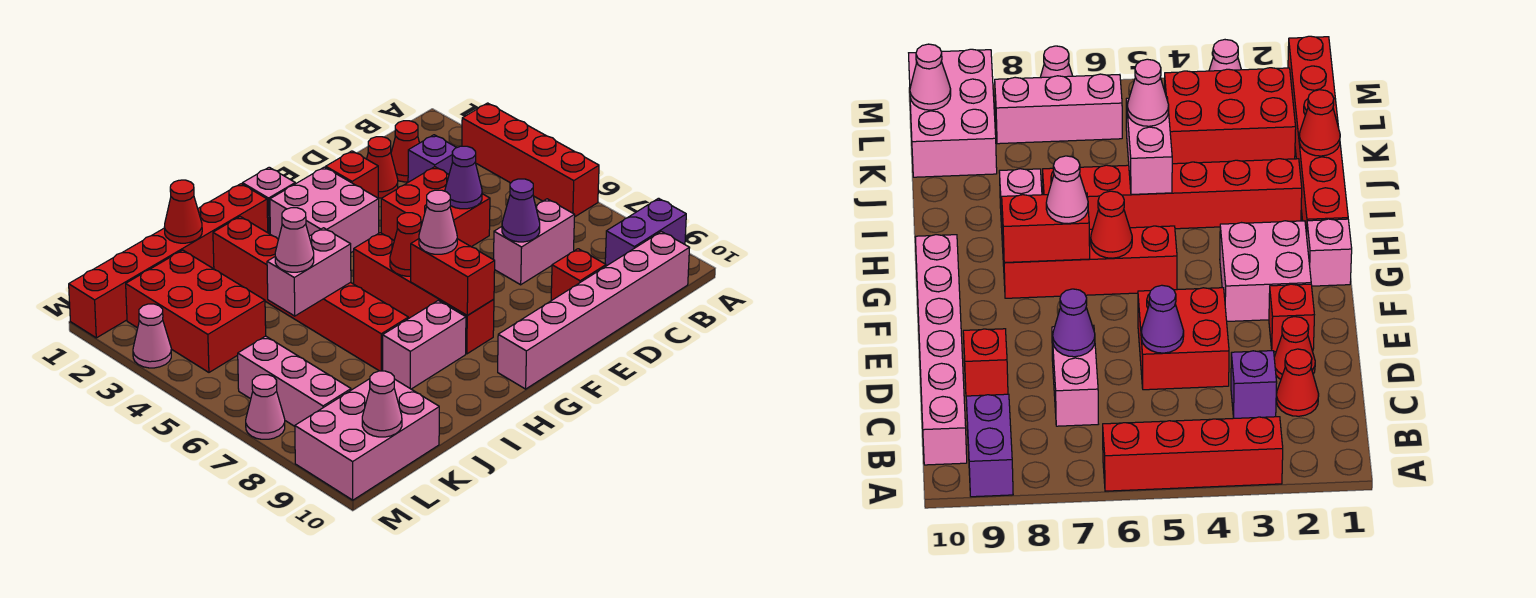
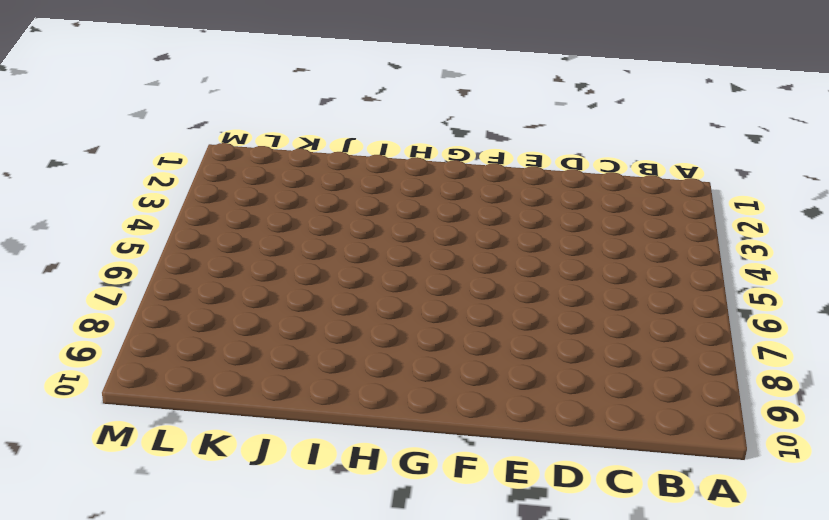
none -> red brick A3:A6 level 1
none -> purple brick A9:B9 level 1
none -> pink brick B10:G10 level 1
none -> red cone C2 level 1

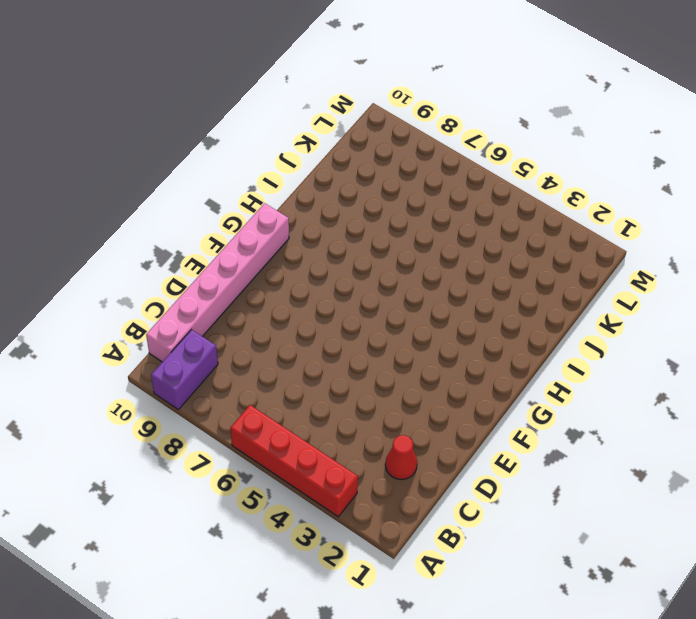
none -> purple brick C3 level 1
none -> pink brick C7:D7 level 1
none -> red cone D2 level 1
none -> red brick D4:E5 level 1

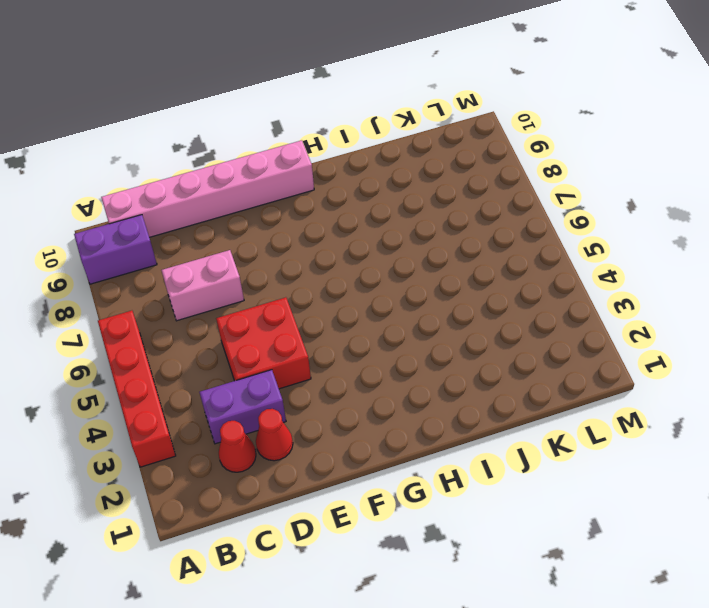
purple brick C3:D3 level 1 -> purple brick C3 level 1
none -> red brick D9 level 1
none -> red brick E2 level 1
none -> pink brick F2:G3 level 1
none -> pink brick G1 level 1

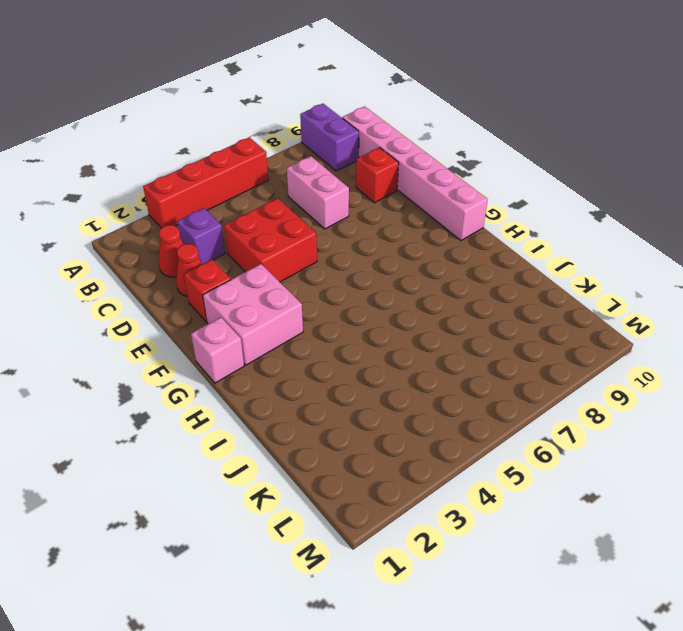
none -> red brick G5:G8 level 1
none -> red brick H1:M1 level 1
none -> pink brick H8:I8 level 1
none -> red brick I2:I7 level 1

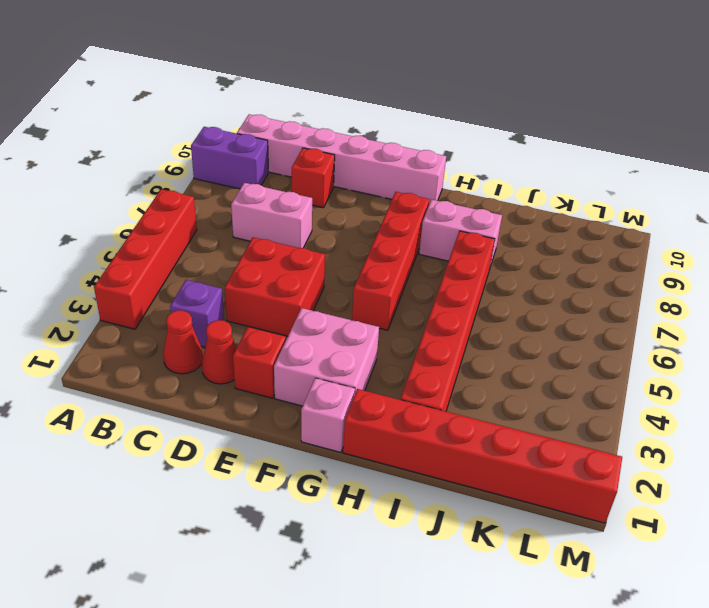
none -> red brick K2:L4 level 1
none -> pink brick K9:M10 level 1
none -> pink brick L6:L8 level 1
none -> pink cone M3 level 1

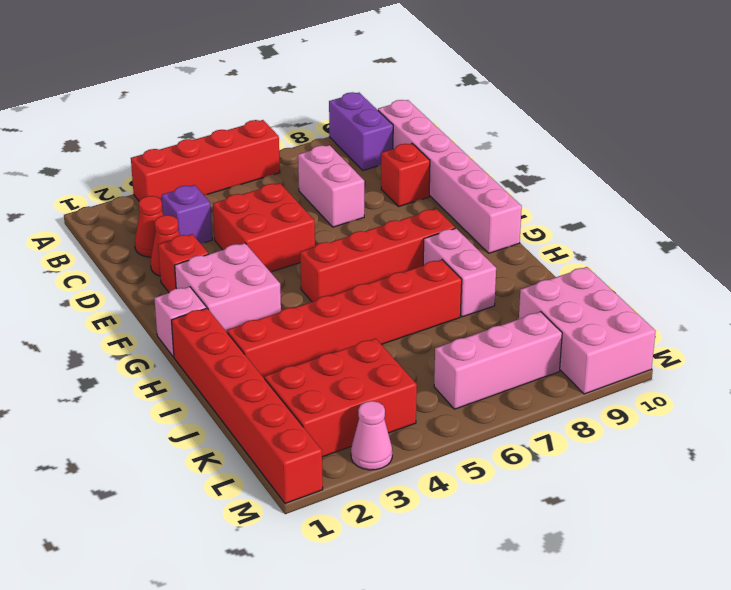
none -> pink cone M7 level 1
none -> purple cone D5 level 2
none -> purple cone D7 level 2
none -> red cone G6 level 2

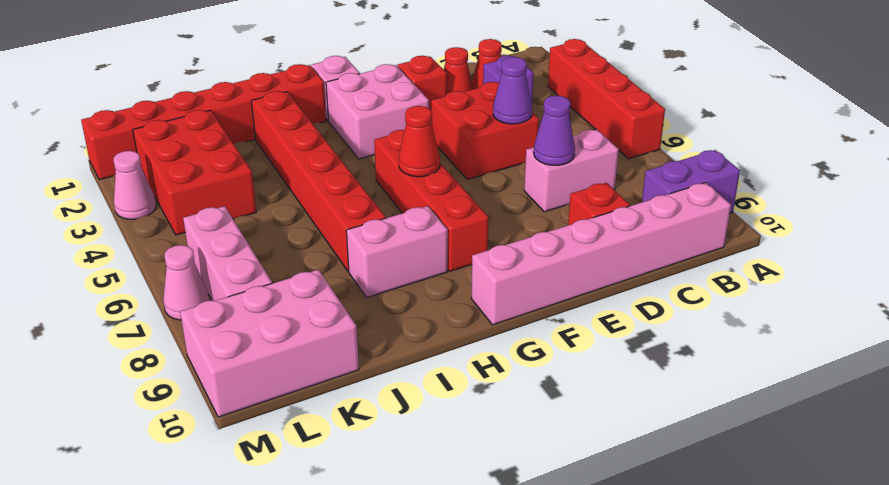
none -> red brick G7:G8 level 2
none -> pink brick I5:J5 level 2
none -> red cone J1 level 2
none -> pink cone L10 level 2

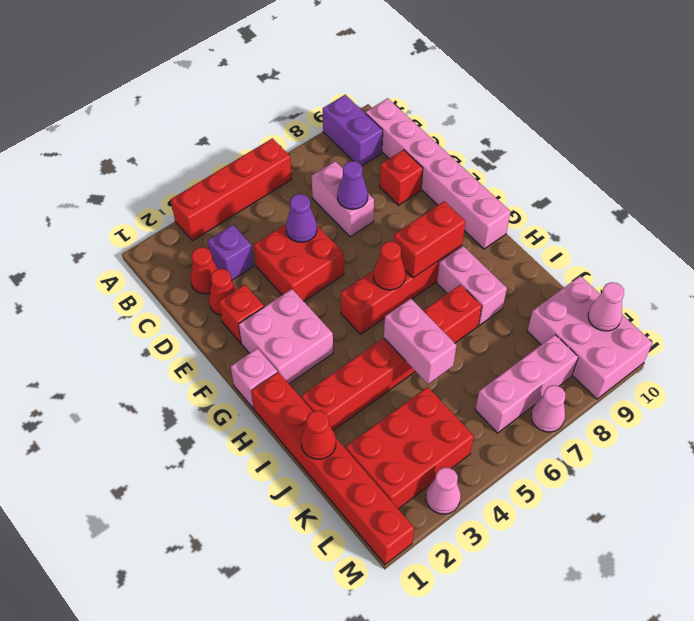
none -> pink cone G7 level 3
none -> pink cone J5 level 3

